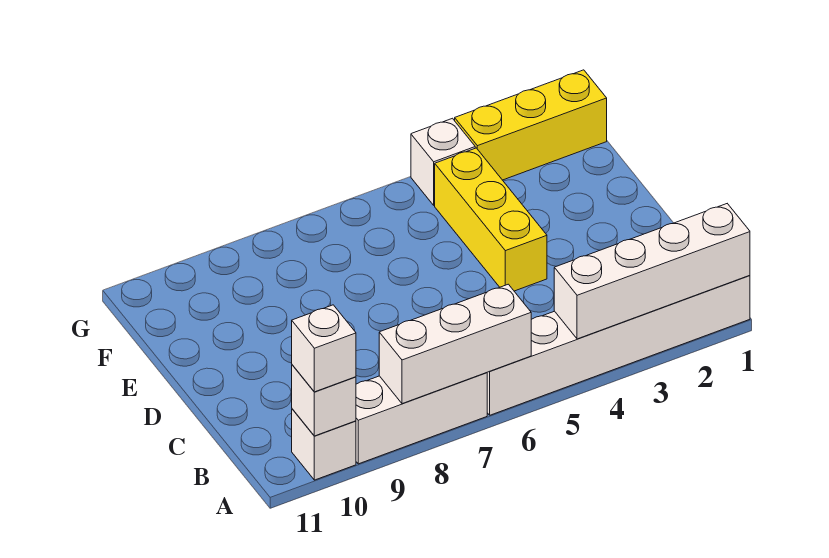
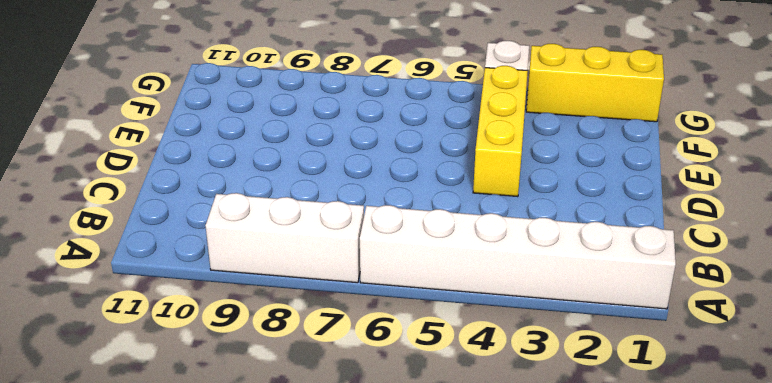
none -> white brick A10 level 1
none -> white brick A1:A4 level 2

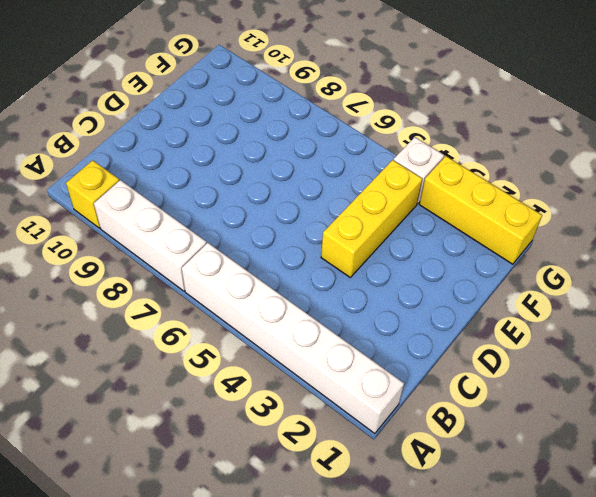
yellow brick A10 level 1 -> white brick A10 level 1
none -> white brick A1:A4 level 2
none -> white brick A6:A8 level 2

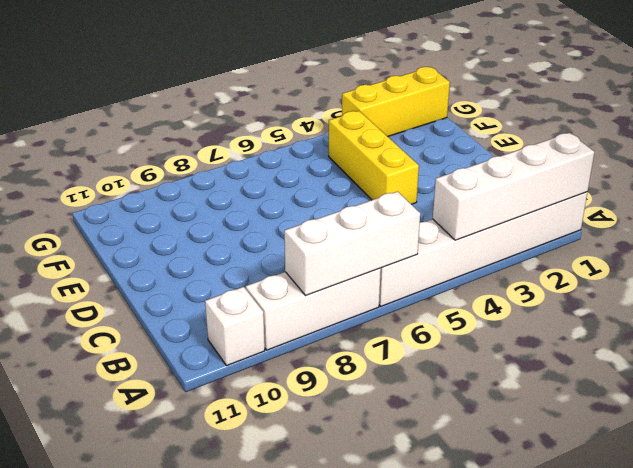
none -> white brick G4 level 1
none -> white brick A10 level 2

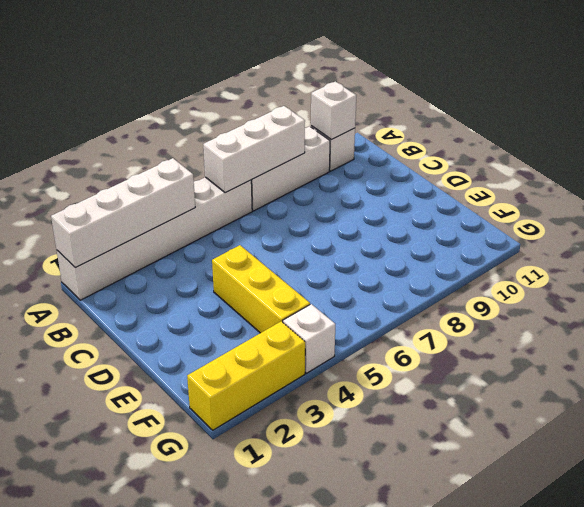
none -> white brick A10 level 3

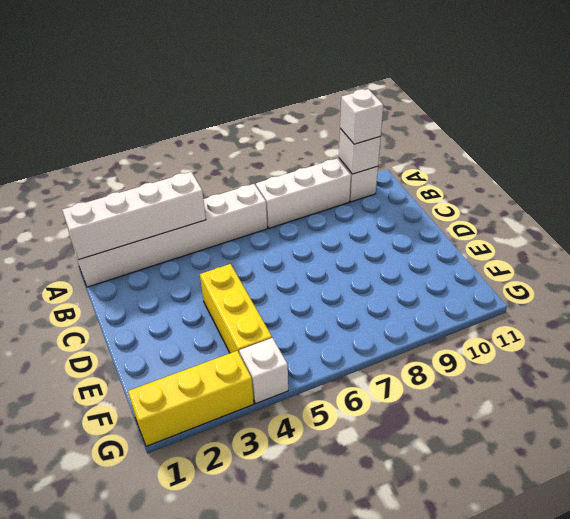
none -> white brick A6:A8 level 2

